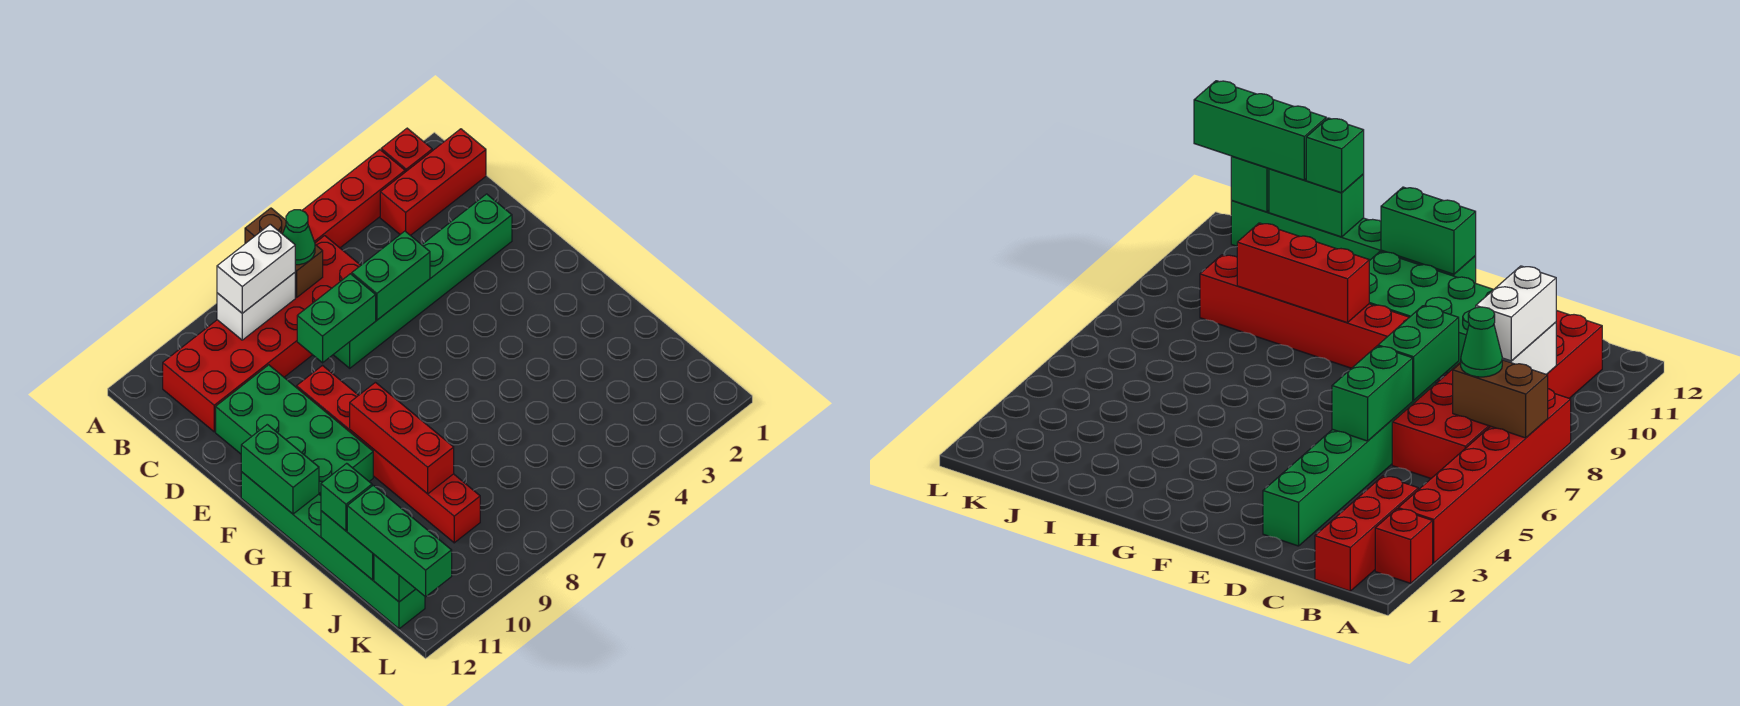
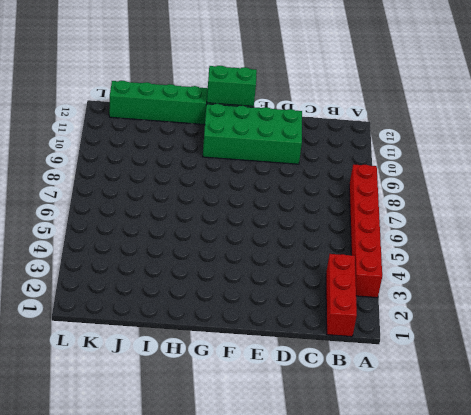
none -> red brick A2 level 1
none -> red brick B6:C11 level 1
none -> green brick D2:D7 level 1

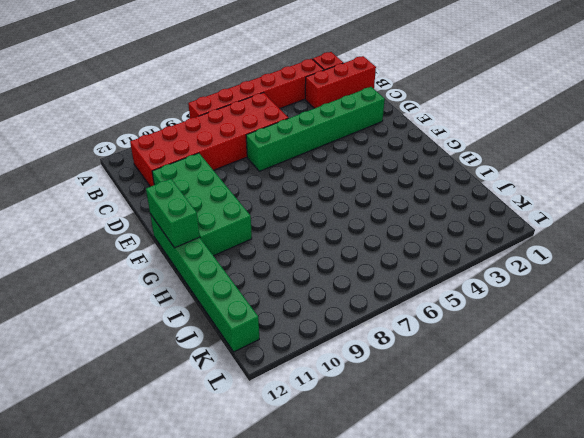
none -> red brick E9:J9 level 1
none -> brown brick A7:B7 level 2
none -> white brick B8:B9 level 2

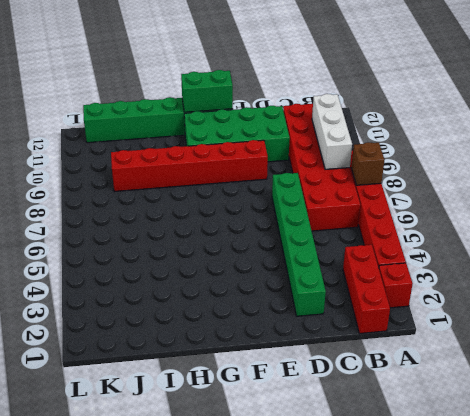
brown brick A7 level 2 -> brown brick A7:B7 level 2
white brick B8:B10 level 2 -> white brick B8:B9 level 2
none -> green brick D5:D6 level 2
none -> green brick D7:D8 level 2
none -> red brick G9:I9 level 2

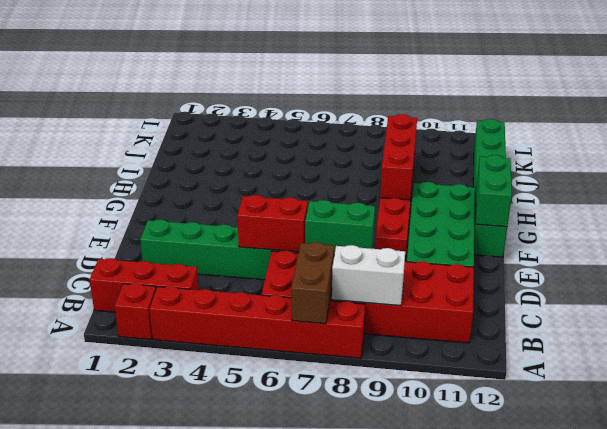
red brick D5:D6 level 2 -> green brick D5:D6 level 2
none -> green brick I12:J12 level 2
none -> green brick K12 level 2
none -> green cone B7 level 3

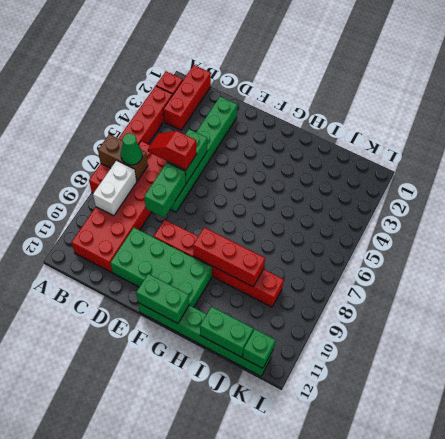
red slope C6:D6 level 3 top D -> none
none -> white brick B8:B9 level 3
none -> green brick I12 level 3
none -> green brick J12:L12 level 3

